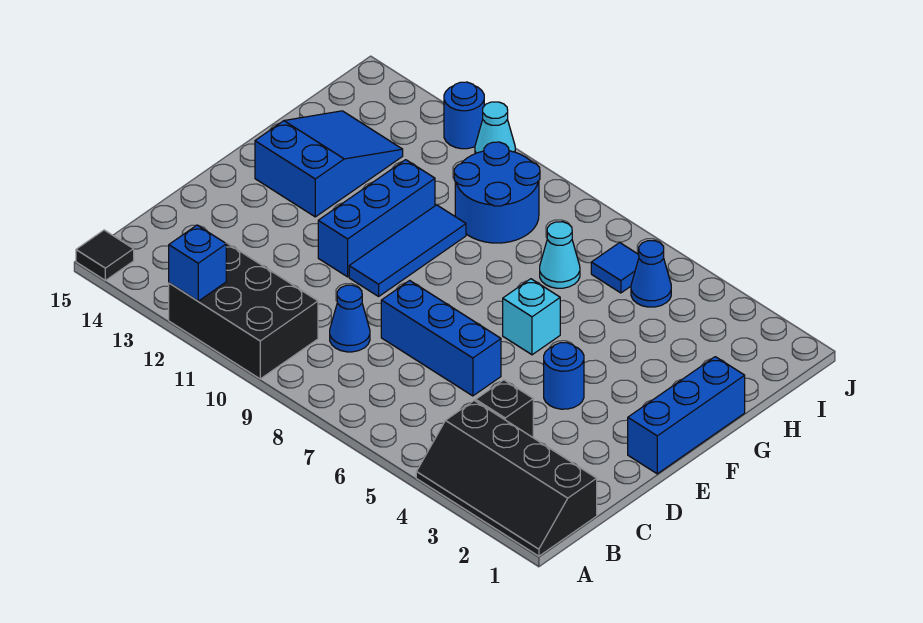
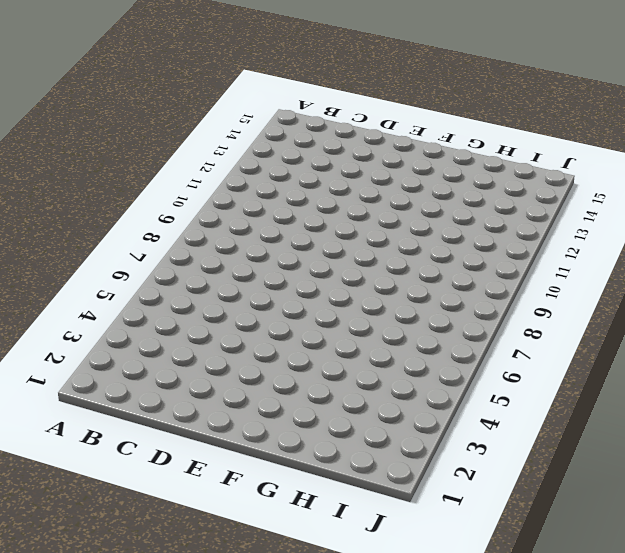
none -> black slope A1:B4 level 1 top B
none -> black brick A10:B12 level 1
none -> black tile A15 level 1

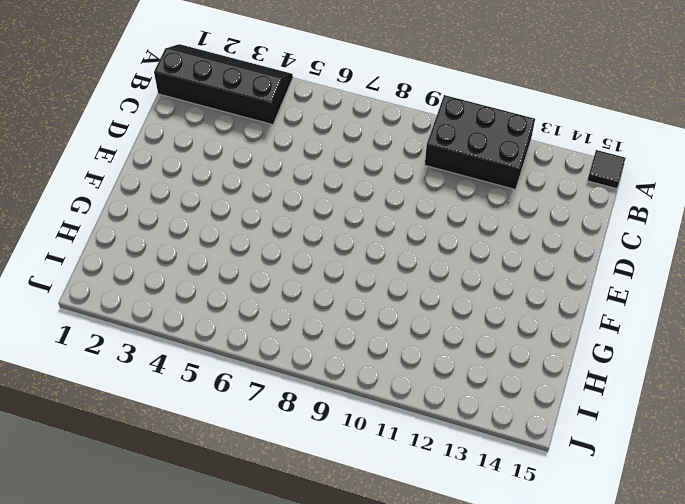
none -> black brick C4 level 1
none -> blue cone C9 level 1
none -> blue brick D6:D8 level 1

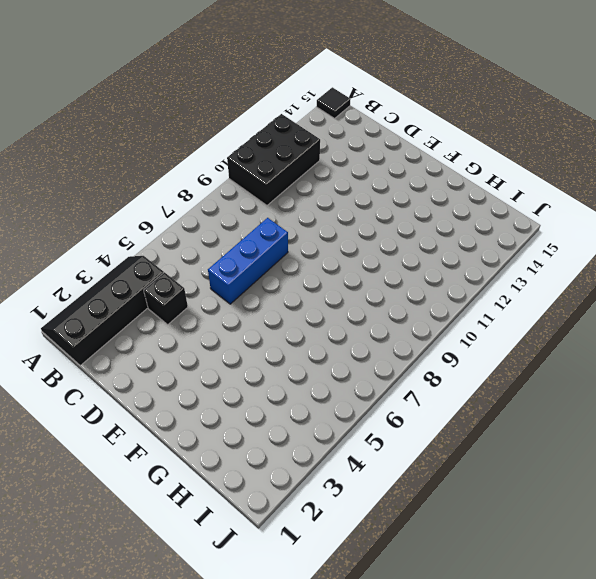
none -> blue cone C9 level 1
none -> blue brick E1:G1 level 1
none -> blue round brick E4 level 1

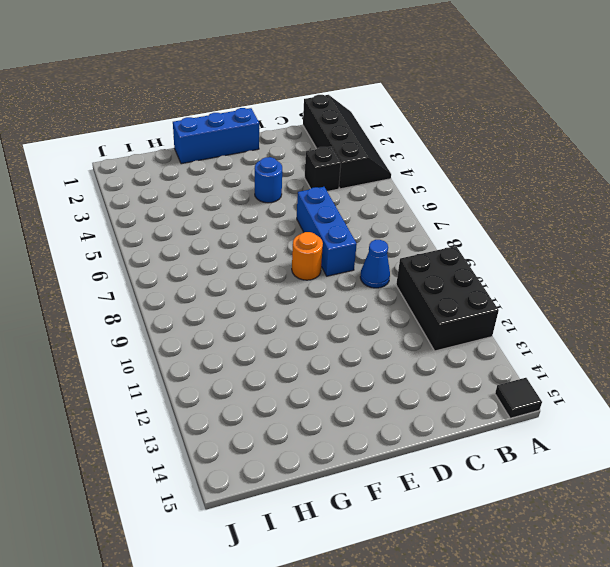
orange round brick E8 level 1 -> none
none -> blue tile E10:G10 level 1
none -> blue brick E11:G11 level 1
none -> cyan brick F6 level 1

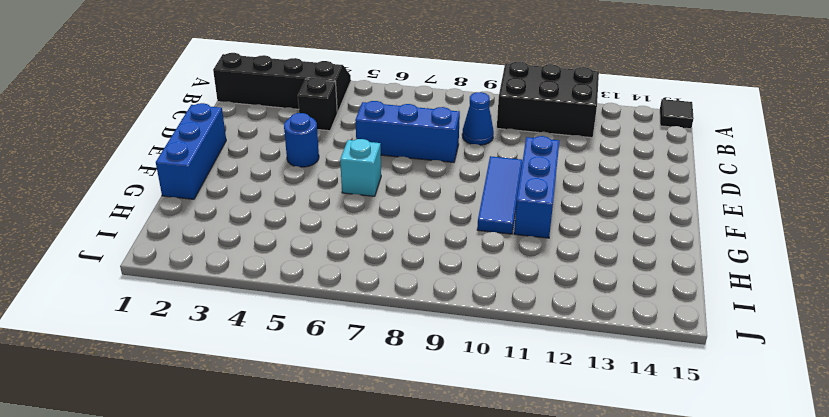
none -> blue slope F13:H14 level 1 top F
none -> cyan cone H7 level 1
none -> blue round brick H9:I10 level 1

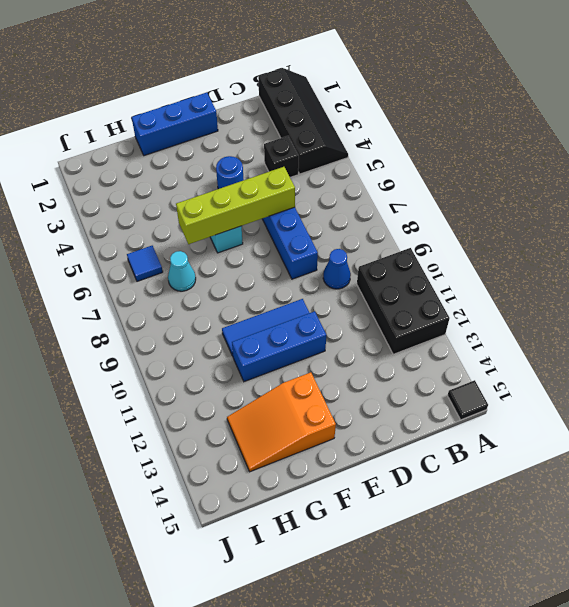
lime brick D6:G6 level 2 -> none
orange slope F13:H14 level 1 top F -> blue slope F13:H14 level 1 top F
none -> blue round brick H9:I10 level 1
none -> blue cone I5 level 1
none -> cyan cone J11 level 1

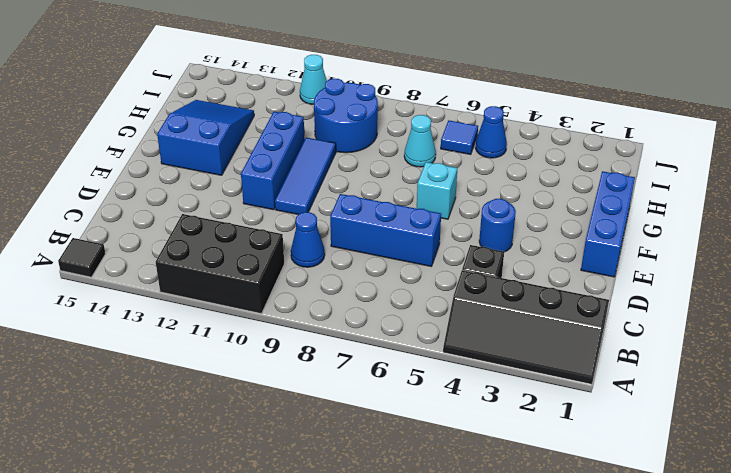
none -> blue round brick J12 level 1
none -> blue brick A12 level 2

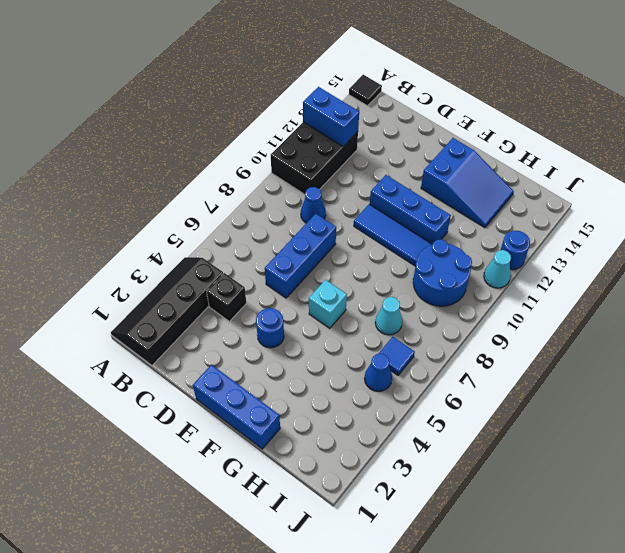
blue brick A12:B12 level 2 -> blue brick A12 level 2

